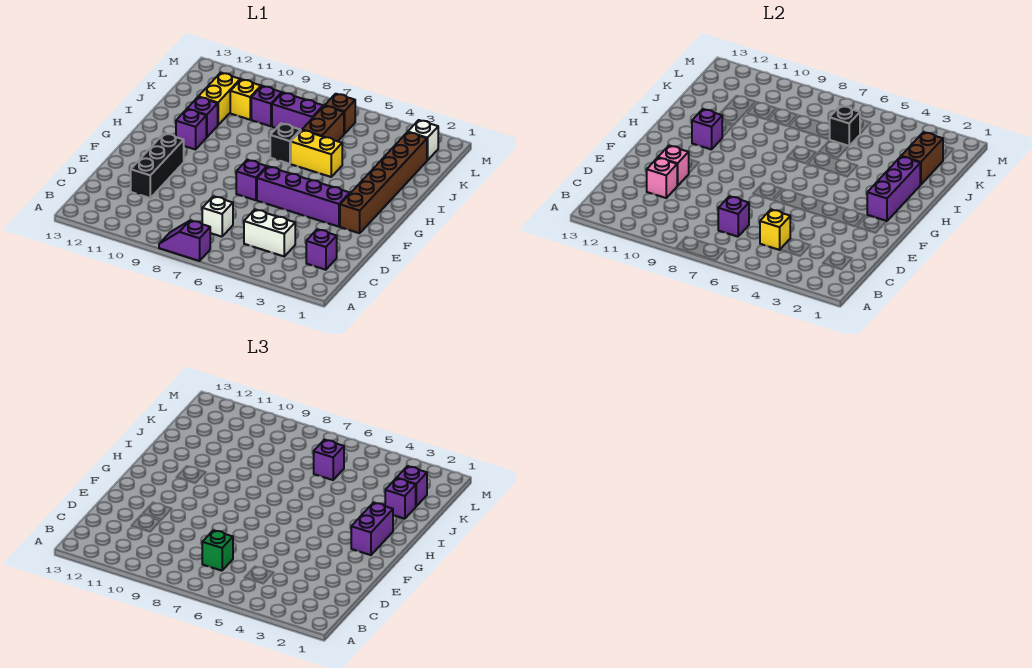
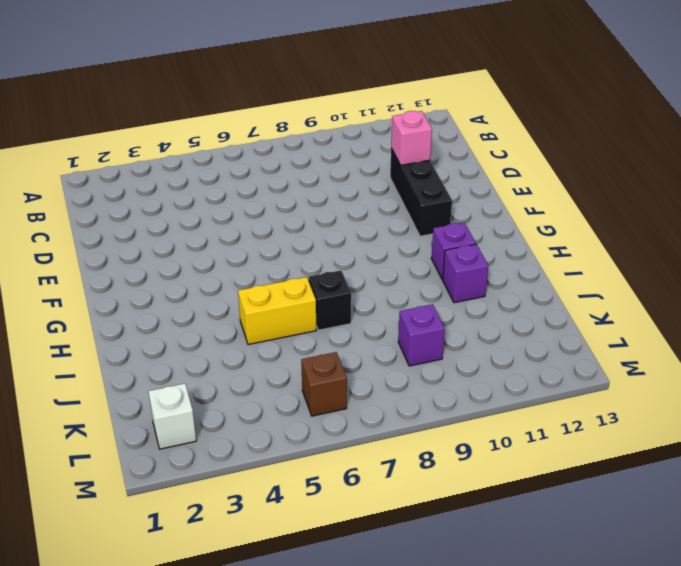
none -> purple slope A7:A8 level 1 top 7
none -> purple brick C2 level 1
none -> white brick C4:C5 level 1
none -> white brick C7 level 1

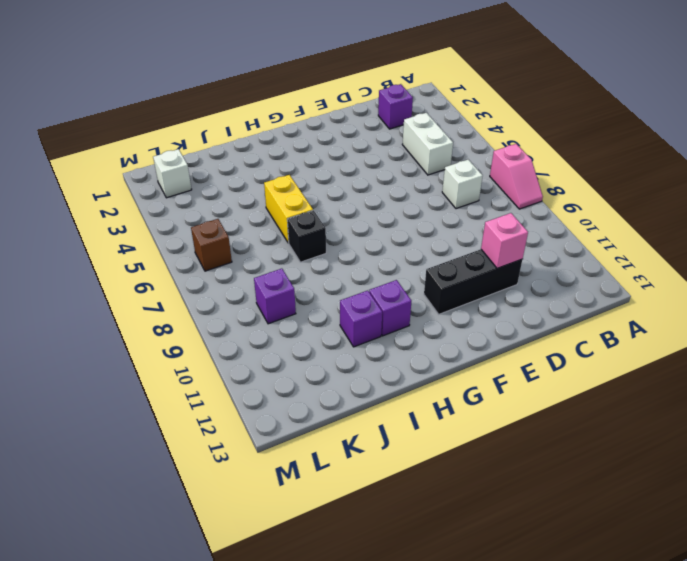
pink slope A7:A8 level 1 top 7 -> purple slope A7:A8 level 1 top 7
none -> brown brick F2:K2 level 1
none -> purple brick F3:F6 level 1
none -> purple brick F7 level 1
none -> brown brick J6:K6 level 1

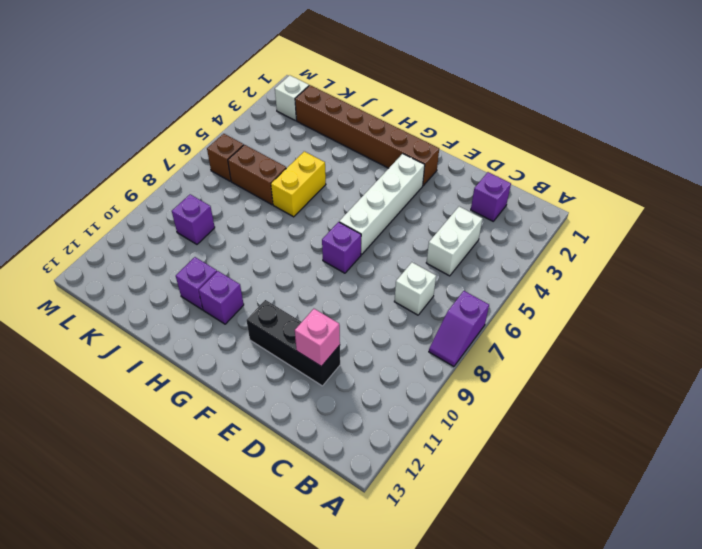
white brick F3:F6 level 1 -> purple brick F3:F6 level 1
none -> black brick I7 level 1
none -> yellow brick J11:K11 level 1
none -> purple brick K7:K8 level 1
none -> yellow brick K10 level 1

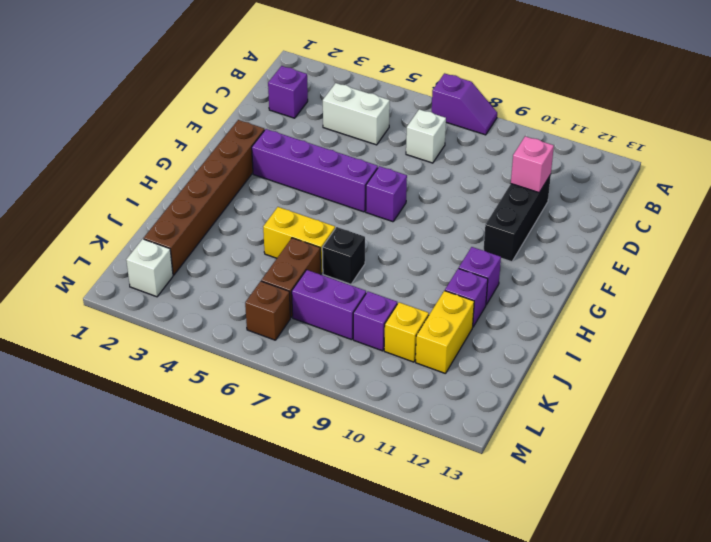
none -> yellow brick C5 level 2
none -> purple brick C7 level 2
none -> pink brick E11 level 2
none -> purple brick G2:I2 level 2

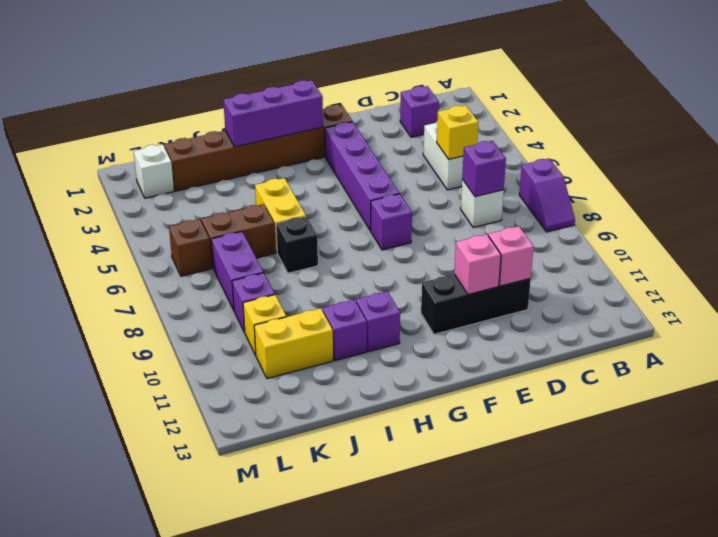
none -> purple brick H11 level 2
none -> brown brick J2:K2 level 2
none -> black brick K6 level 2
none -> green brick C7 level 3

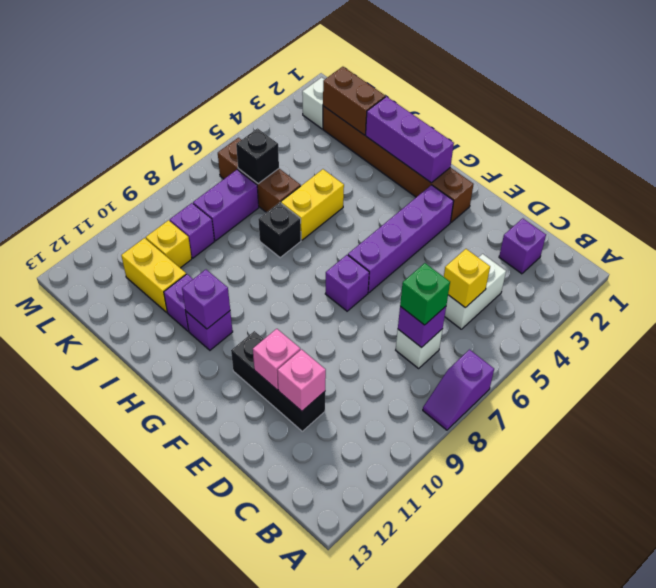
none -> purple brick G2:H2 level 3
none -> purple brick J2 level 3
none -> purple brick K2 level 3
none -> purple brick K6 level 3

